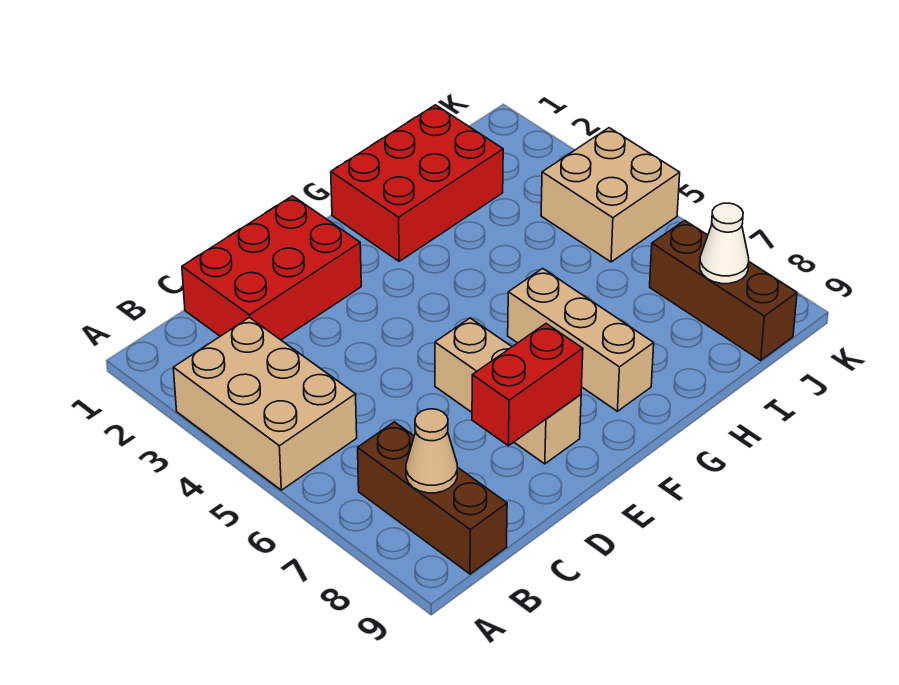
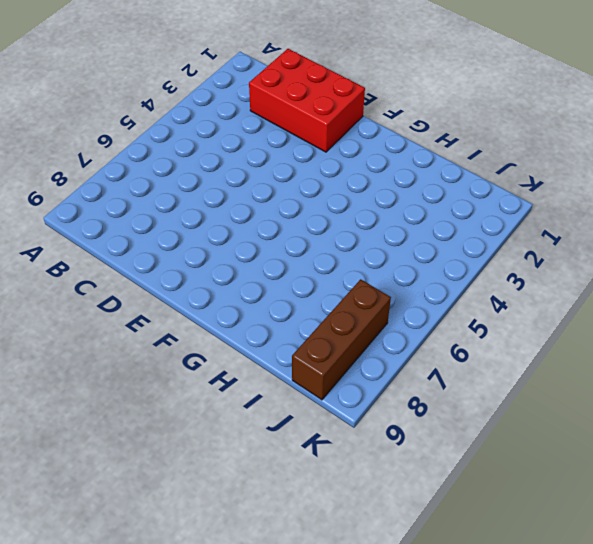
none -> tan brick A3:B5 level 1
none -> brown brick B7:B9 level 1

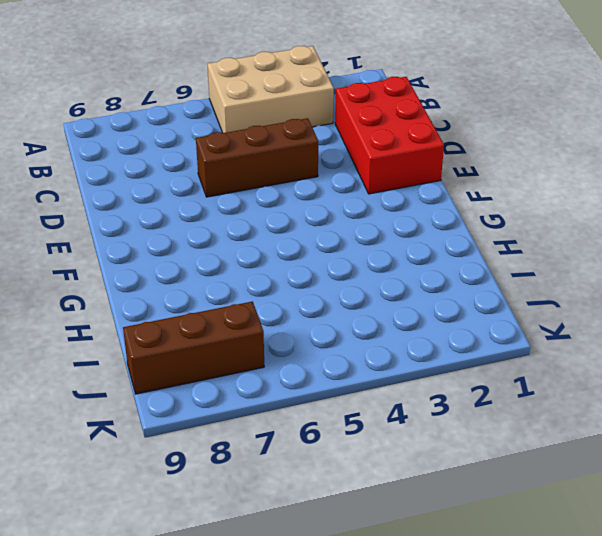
brown brick D4:D6 level 1 -> brown brick B7:B9 level 1
none -> tan brick E6:E8 level 1
none -> red brick G1:I2 level 1

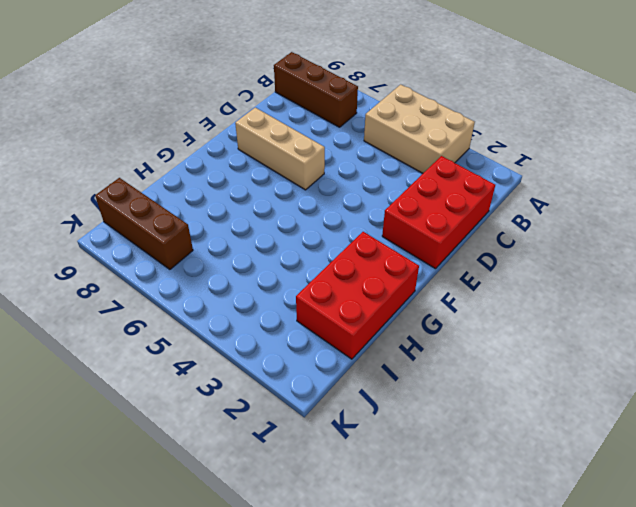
none -> tan brick G6:G8 level 1
none -> tan brick J4:K5 level 1

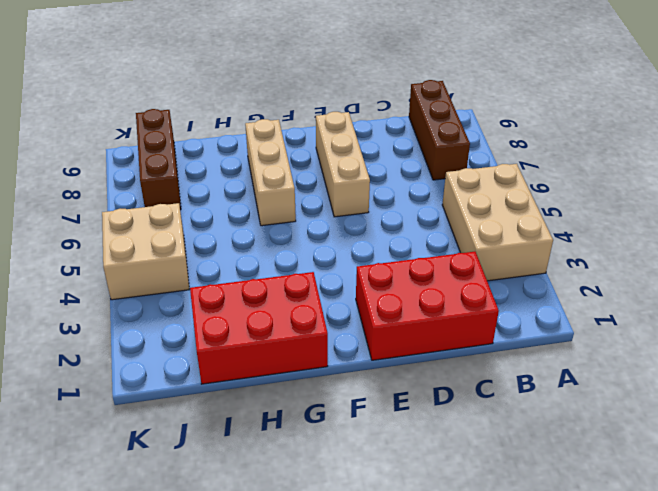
none -> tan cone B8 level 2
none -> red brick D8:E8 level 2

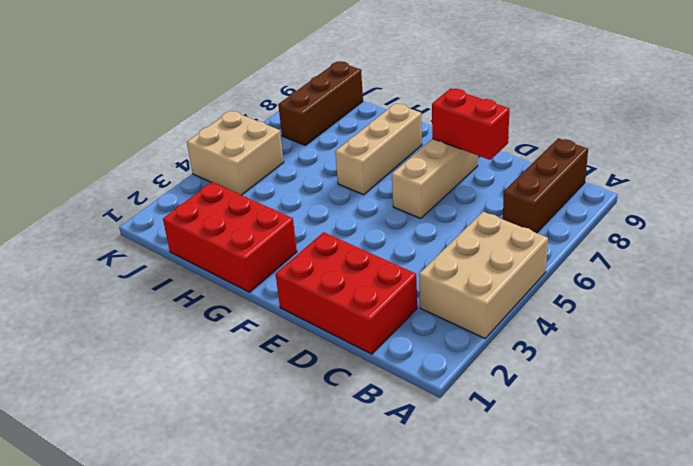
none -> tan cone B8 level 2
none -> white cone J8 level 2

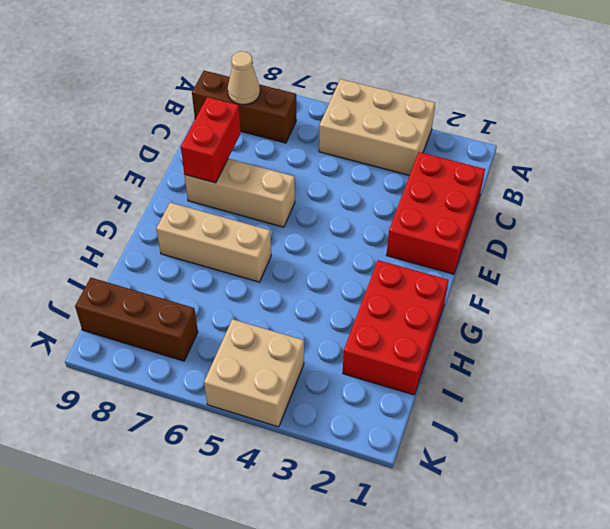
none -> white cone J8 level 2

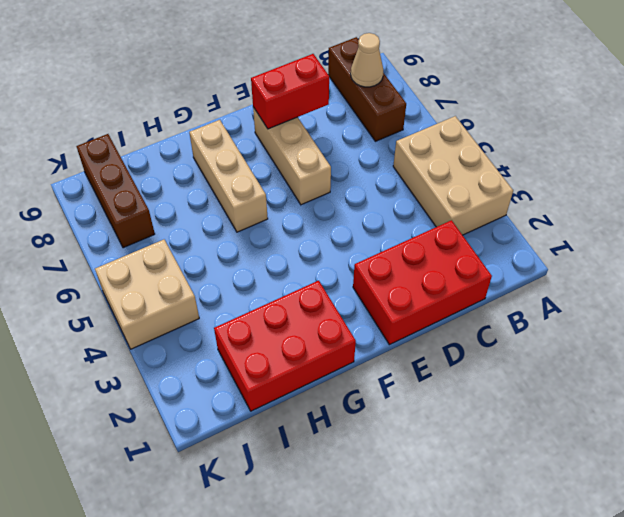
none -> white cone J8 level 2

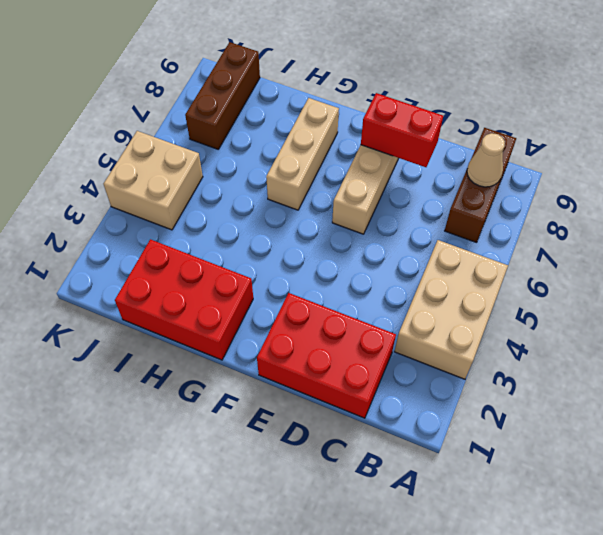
none -> white cone J8 level 2

